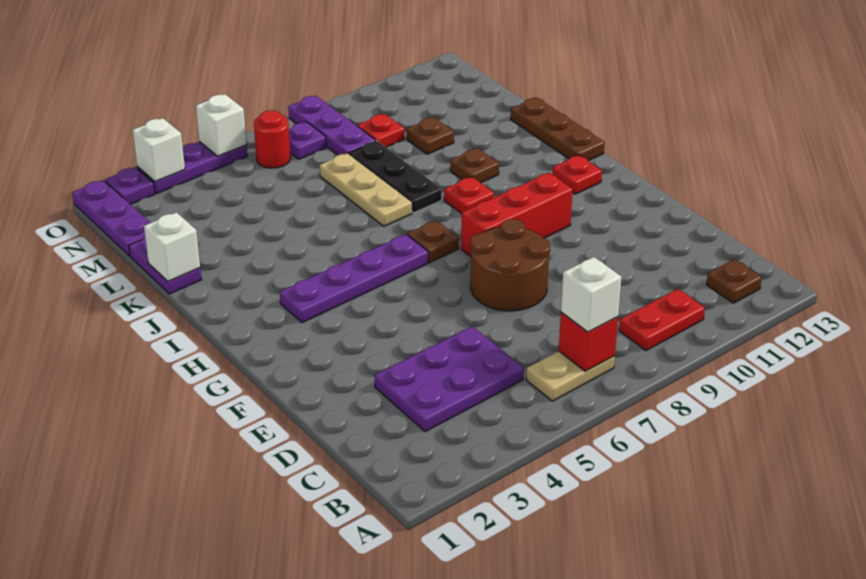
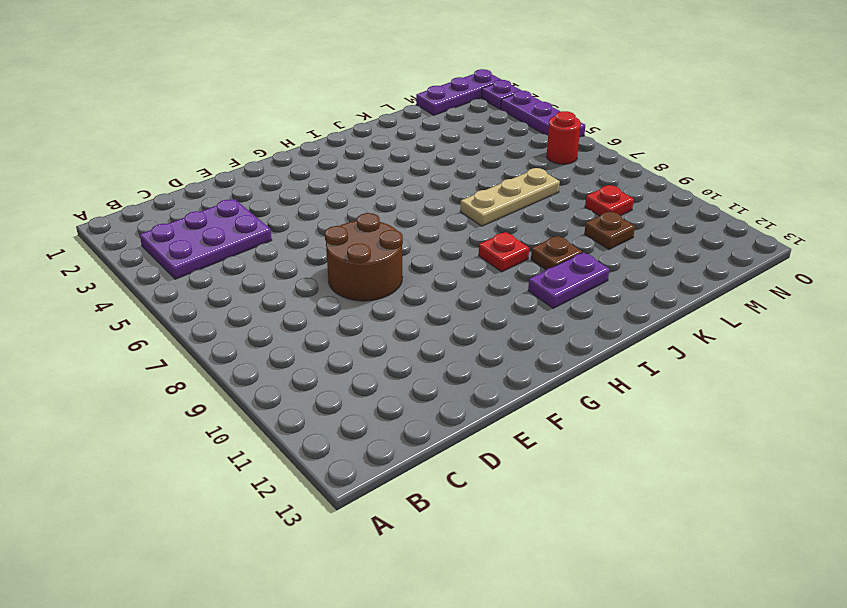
purple plate B3:D4 level 1 -> purple plate C3:D5 level 1
purple plate I11:J11 level 1 -> purple plate K1:L1 level 1
none -> tan plate B6:B7 level 1
none -> red plate B9:B10 level 1
none -> brown plate B12 level 1

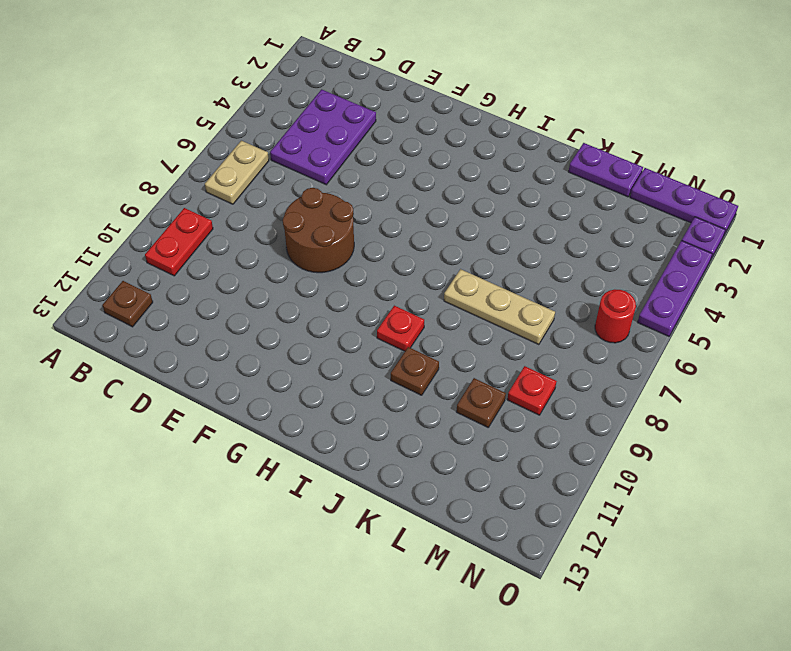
none -> red brick G8:G10 level 1
none -> purple plate H3:H6 level 1
none -> brown plate H7 level 1

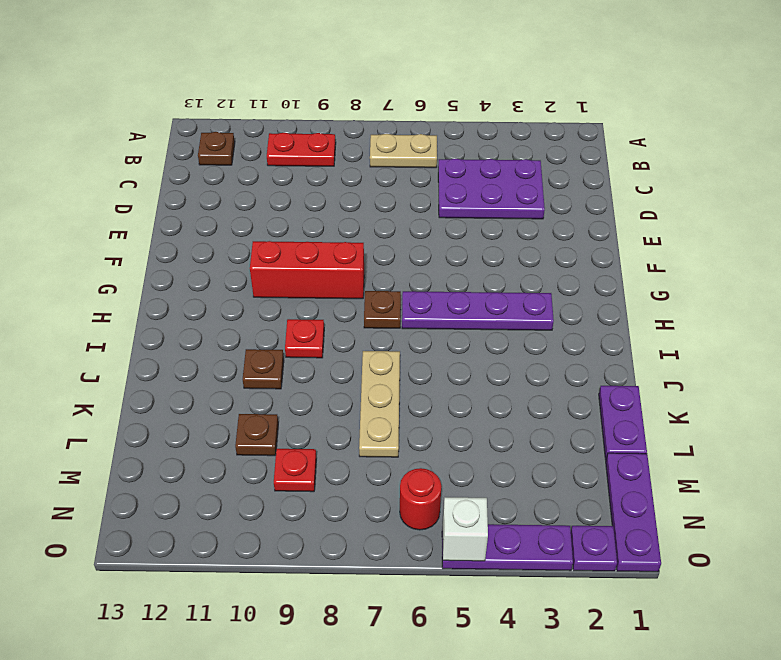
none -> brown round brick E7:F8 level 1
none -> red plate H12 level 1
none -> brown plate I13:K13 level 1

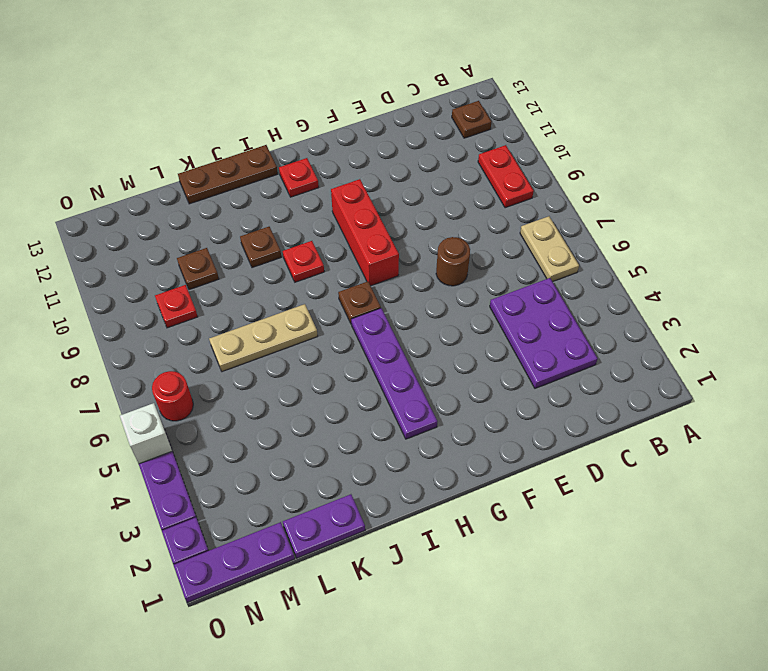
brown round brick E7 level 1 -> brown round brick E7:F8 level 1
none -> black plate J8:L8 level 1
none -> purple plate M8:O8 level 1
none -> purple plate N7 level 1

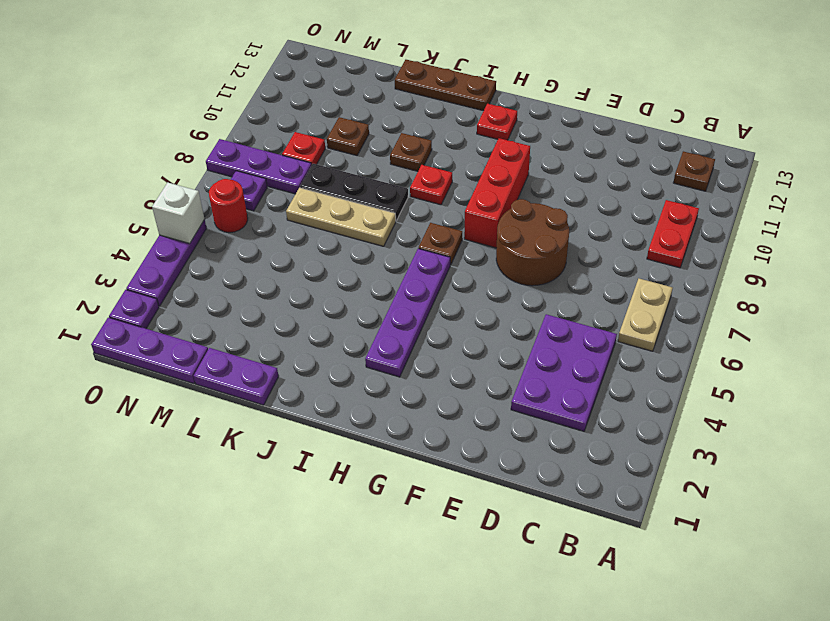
none -> red brick B7 level 2
none -> white brick K1 level 2
none -> white brick O3 level 2

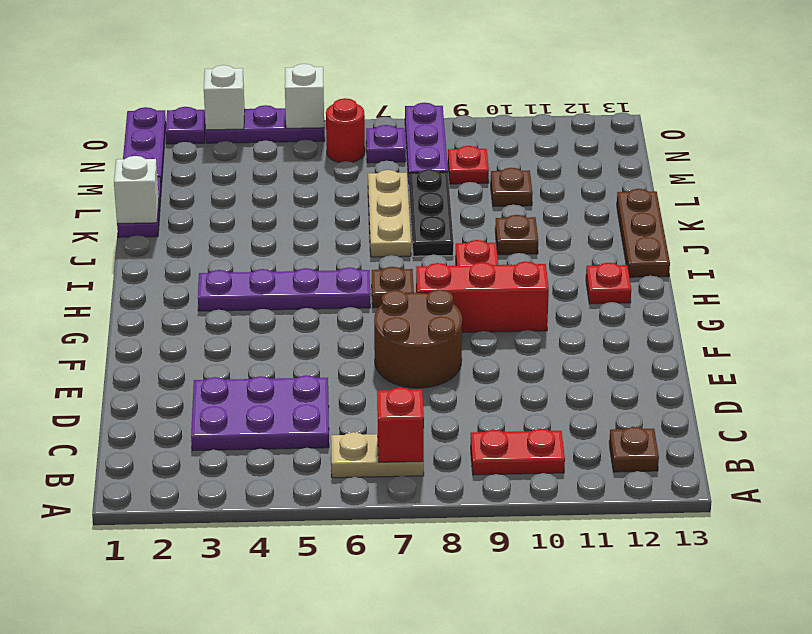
none -> white brick B7 level 3

